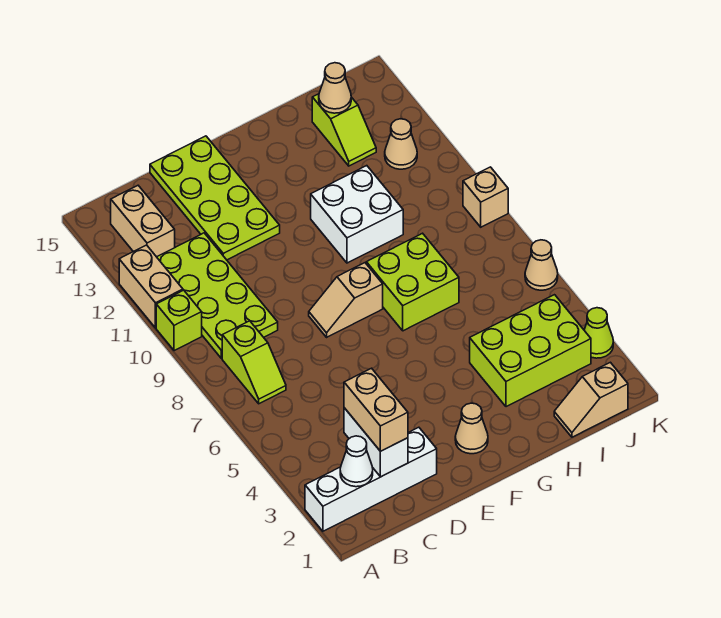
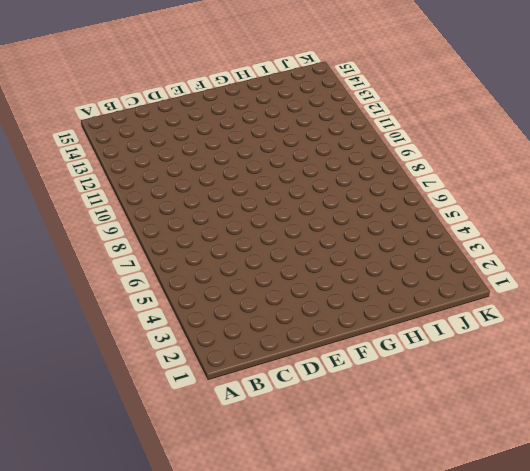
none -> white brick A2:D2 level 1
none -> lime brick A10 level 1
none -> tan brick A11:A12 level 1

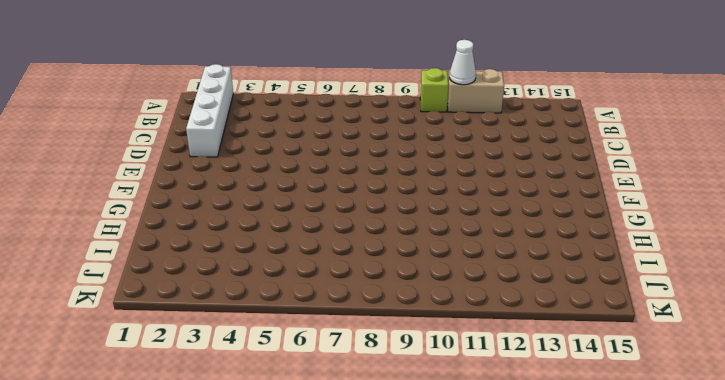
white cone A11 level 2 -> white cone B2 level 2
none -> lime slope B7:B8 level 1 top 8
none -> lime plate B9:C12 level 1
none -> tan brick B13:B14 level 1

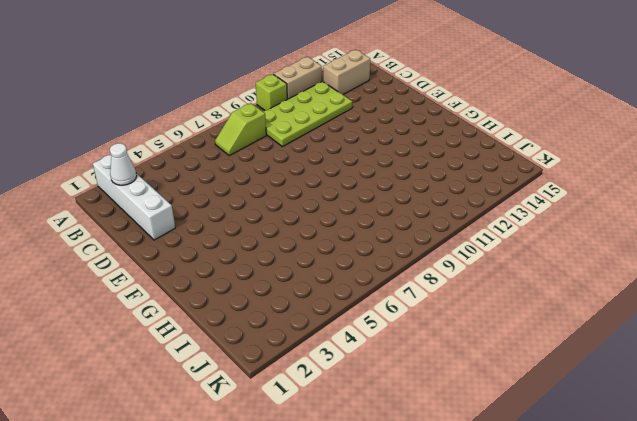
none -> lime plate D12:E15 level 1
none -> tan slope E8:F8 level 1 top F
none -> tan cone F2 level 1

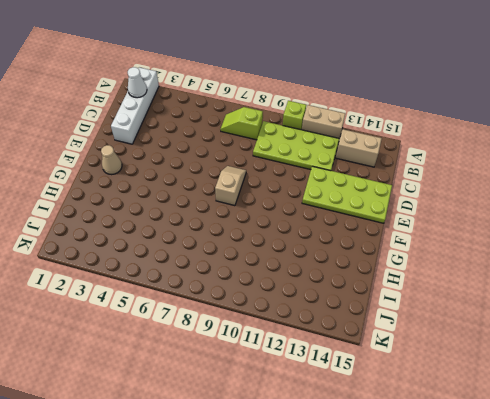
none -> lime brick G7:H8 level 1
none -> white brick G10:H11 level 1
none -> lime brick H3:J4 level 1

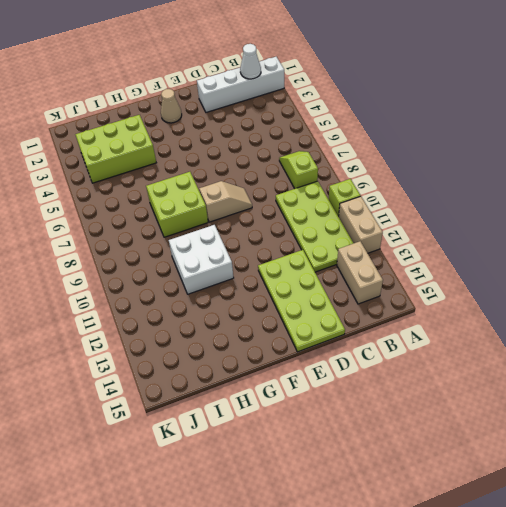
none -> tan slope I1:J1 level 1 top J
none -> lime slope I13:I14 level 1 top 14
none -> tan cone J12 level 1

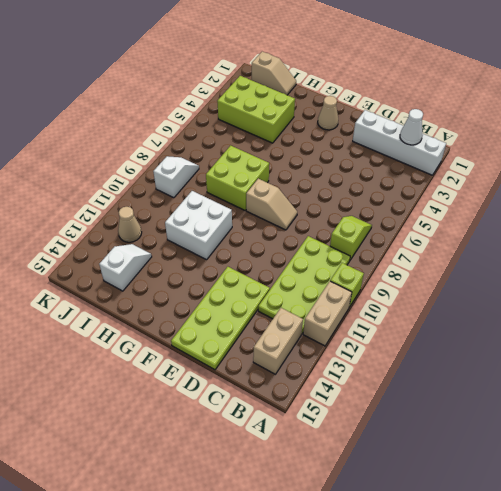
white slope I13:I14 level 1 top 14 -> lime slope I13:I14 level 1 top 14
white slope J8:J9 level 1 top 9 -> none
none -> lime cone K3 level 1
none -> tan cone K6 level 1
none -> tan brick K9 level 1

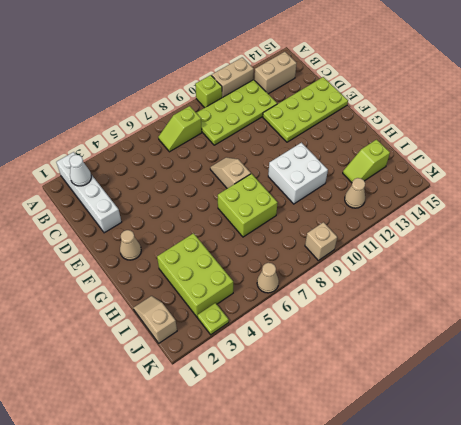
lime plate K3 level 1 -> lime cone K3 level 1
none -> white brick C2:C3 level 2
none -> tan cone I14 level 2
none -> tan brick C2:C3 level 3

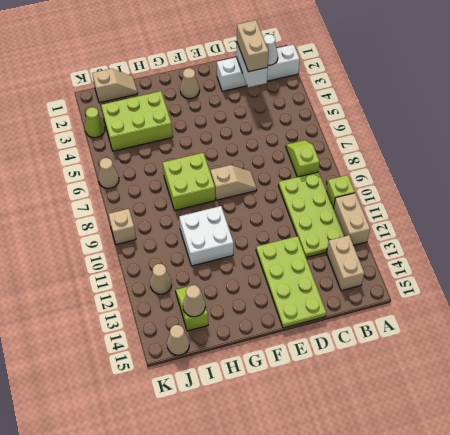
tan cone J15 level 1 -> none

